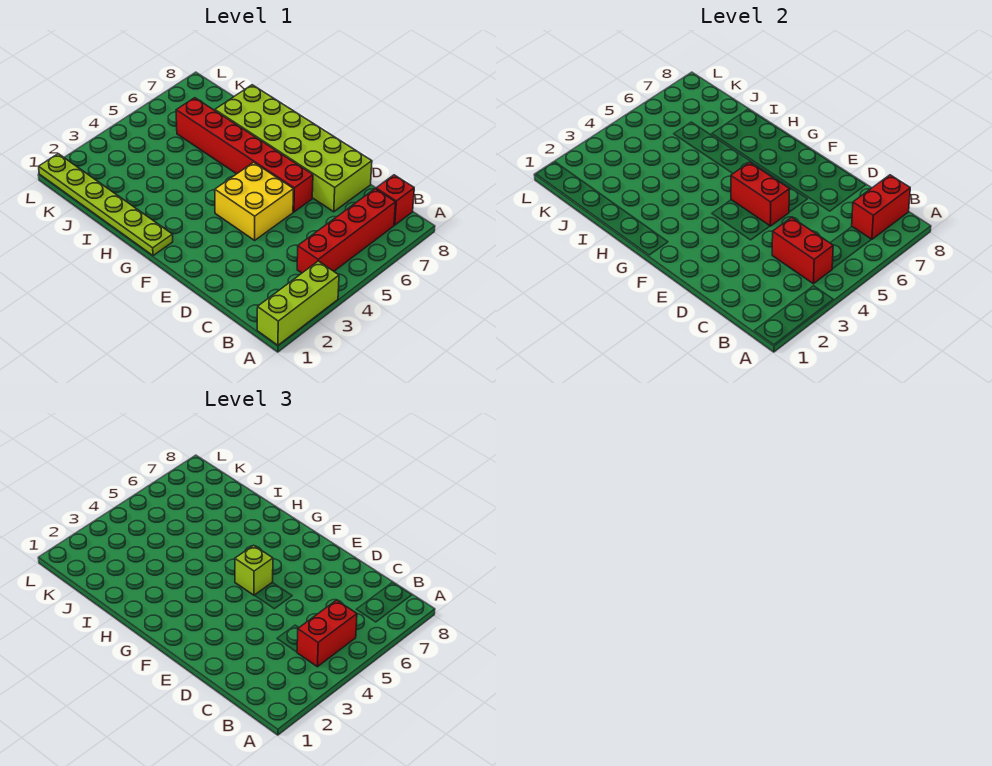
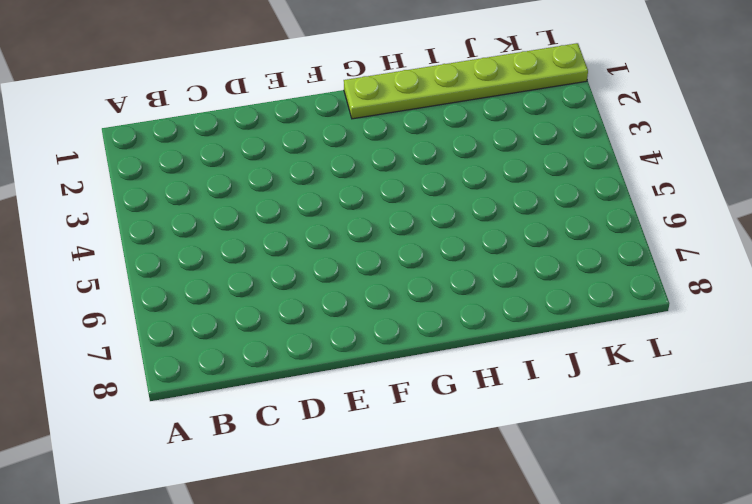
none -> lime brick A1:A3 level 1
none -> red brick B4:B7 level 1
none -> red brick B8 level 1

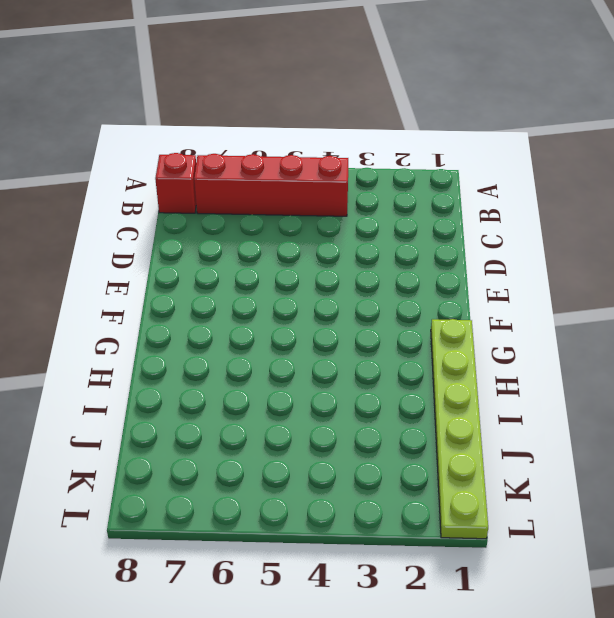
none -> lime brick A1:A3 level 1
none -> lime brick D7:I8 level 1
none -> yellow brick E4:F5 level 1

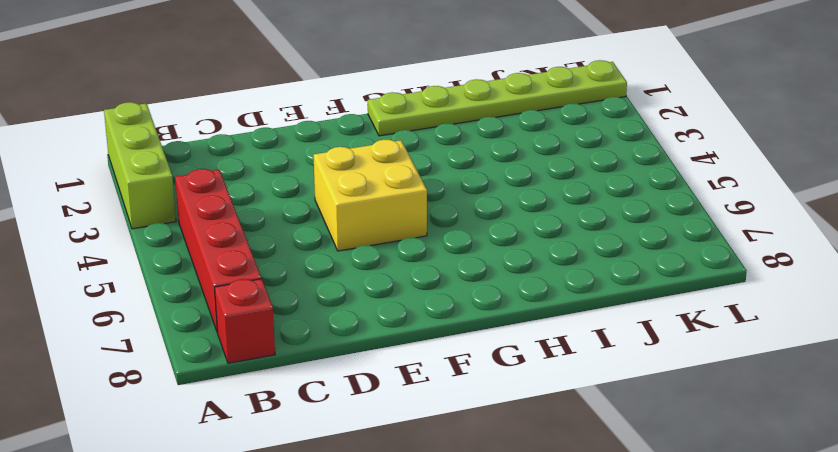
none -> lime brick D7:I8 level 1
none -> red brick E6:J6 level 1
none -> red brick B4:C4 level 2

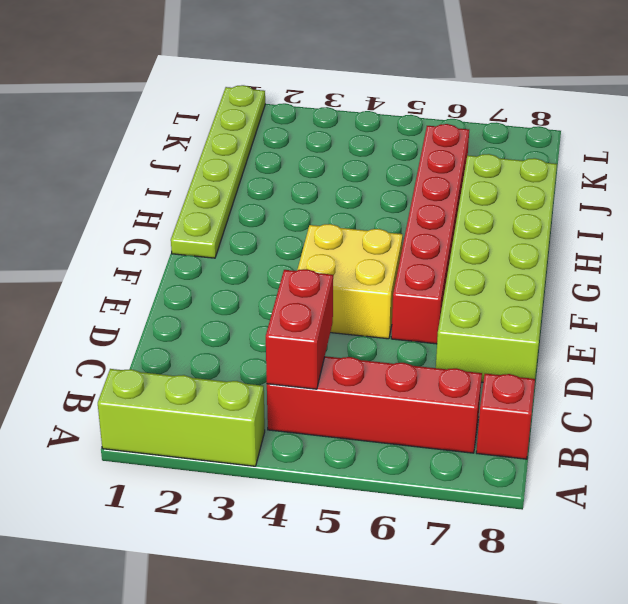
none -> red brick B7:B8 level 2
none -> red brick E5:F5 level 2
none -> red brick B4:B5 level 3

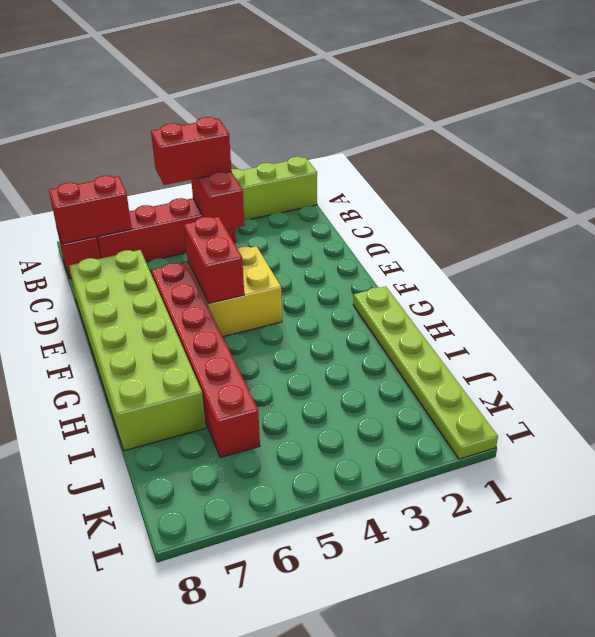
none -> lime brick F5 level 3

